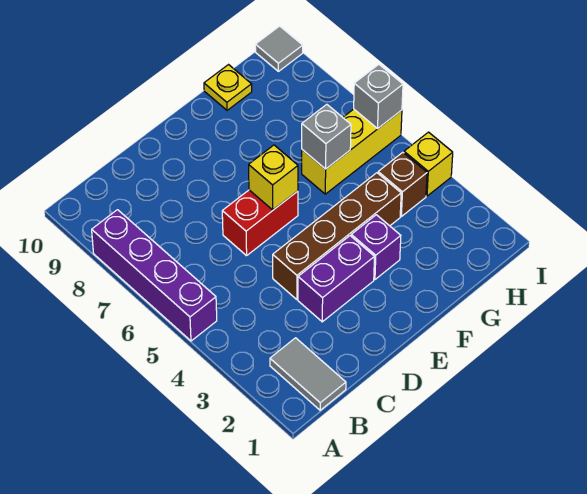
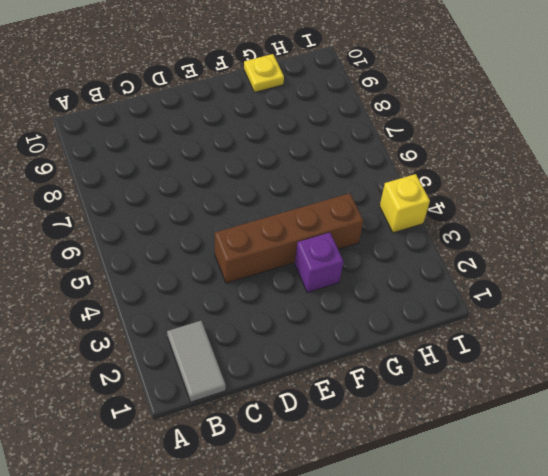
none -> purple brick A5:A8 level 1
none -> purple brick D3:E3 level 1
none -> red brick D6:E6 level 1

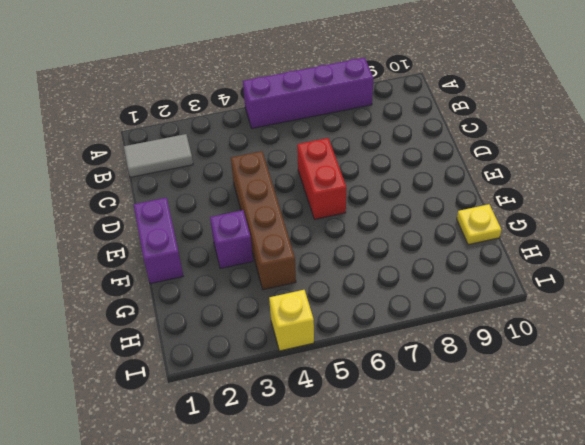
purple brick E1:F1 level 1 -> purple brick D3:E3 level 1
none -> yellow brick G6:I6 level 1
none -> brown brick H4 level 1
none -> grey tile I10 level 1

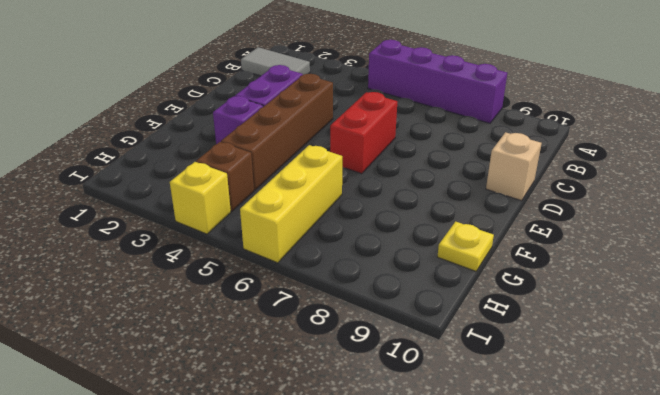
tan brick D10 level 1 -> none
none -> grey tile I10 level 1
none -> yellow brick E6 level 2
none -> grey brick G6 level 2

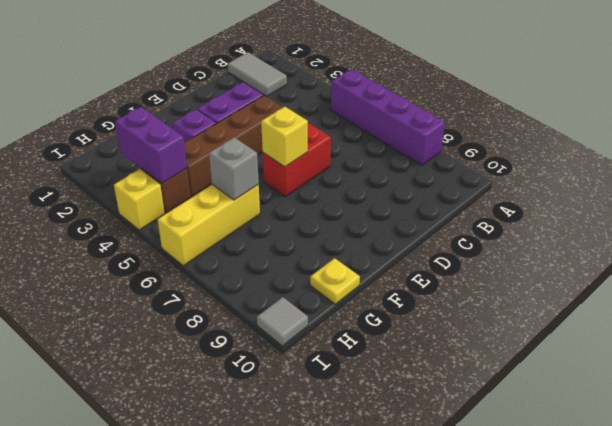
purple brick H3:H4 level 2 -> none
none -> grey brick I6 level 2

